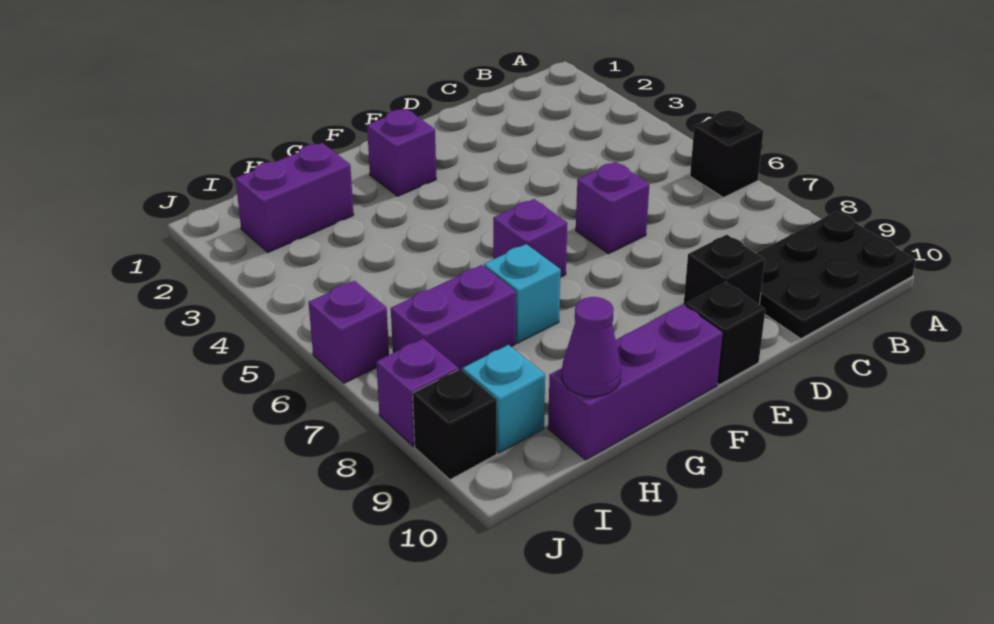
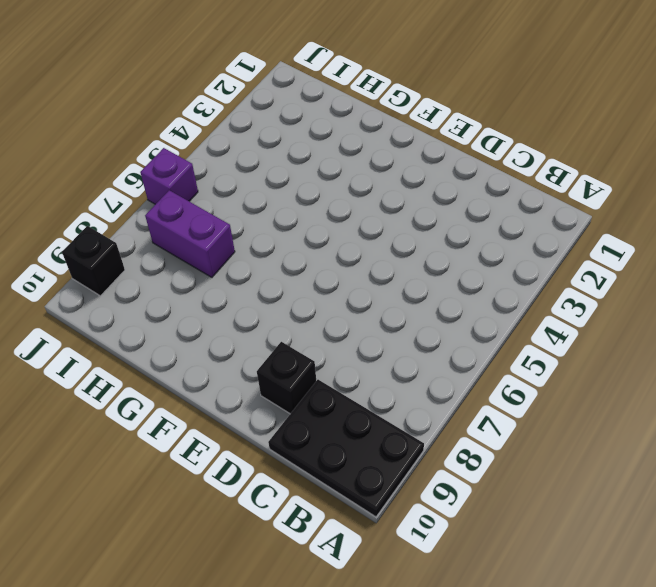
none -> black brick A6 level 1
none -> purple brick D6 level 1
none -> black brick E10 level 1

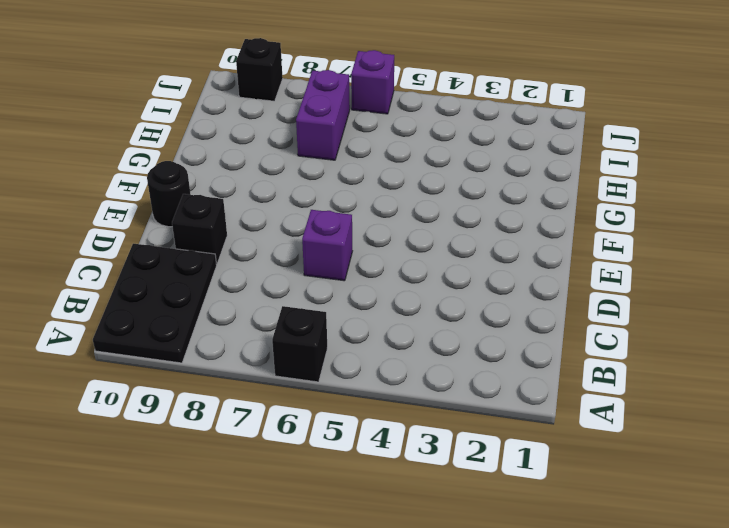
black round brick E10 level 1 -> black brick E10 level 1
none -> purple brick F2 level 1
none -> purple brick F6 level 1
none -> purple brick F10:H10 level 1

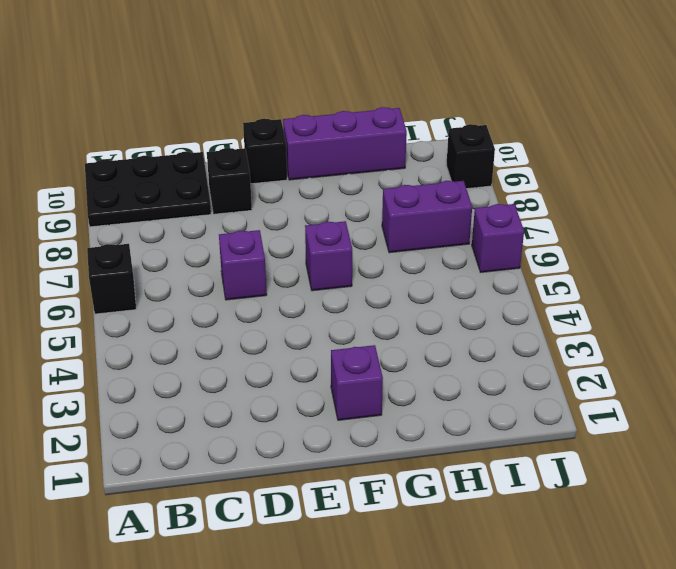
none -> cyan brick G7 level 1
none -> purple brick H2:I2 level 1
none -> cyan brick I9 level 1

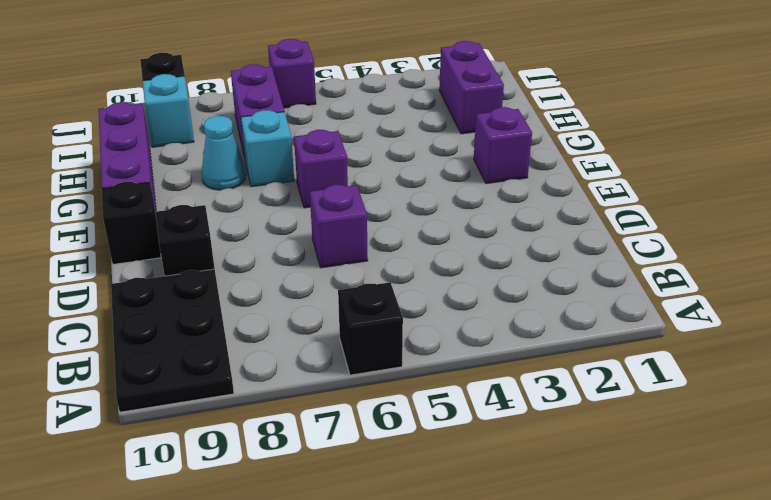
cyan cone G8 level 1 -> none
none -> purple brick J8 level 1
none -> purple cone H10 level 2

